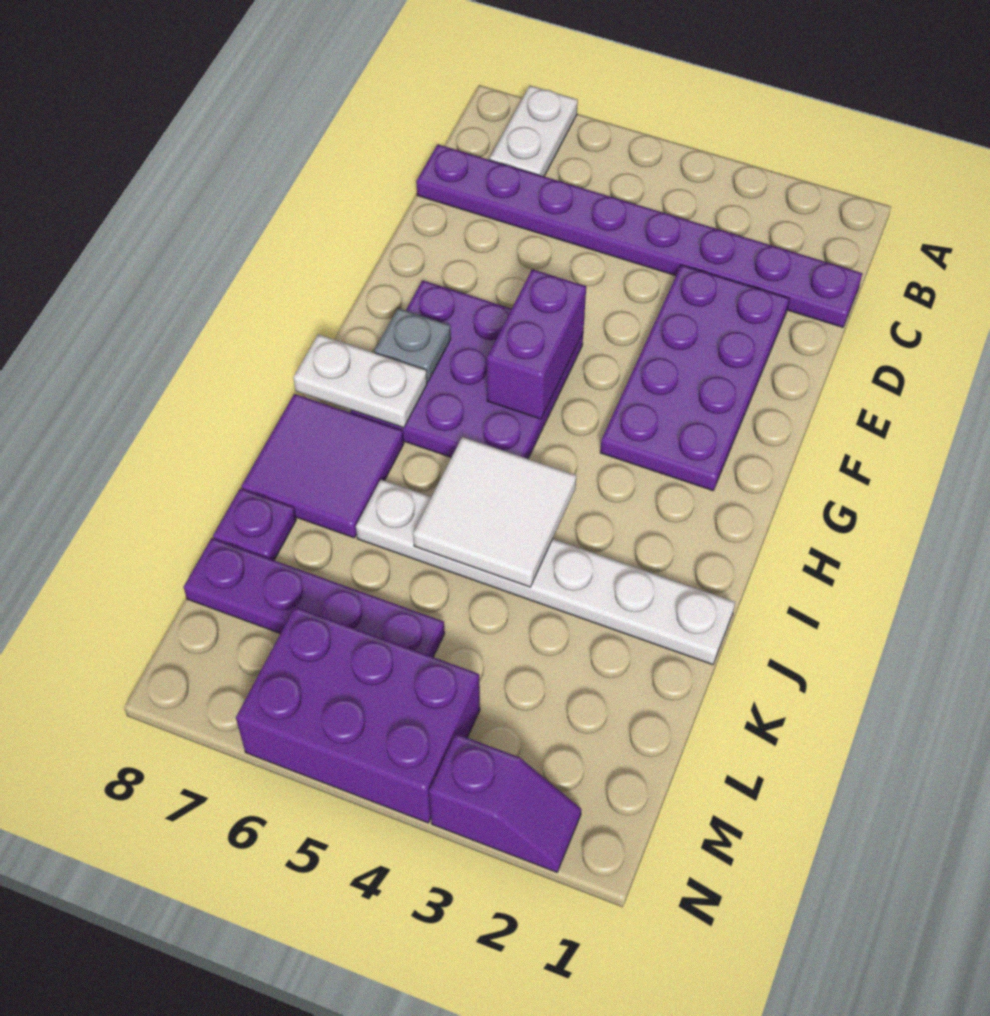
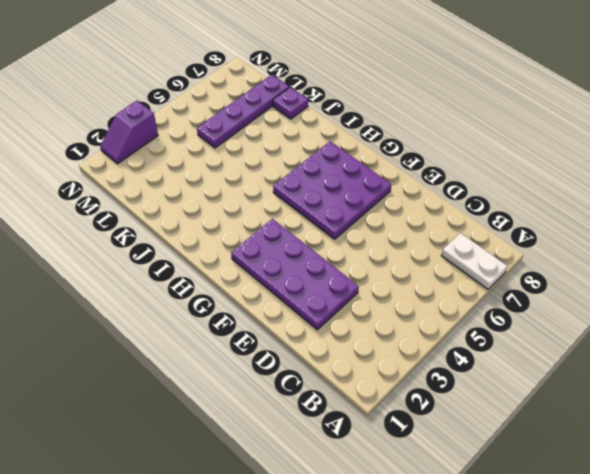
none -> purple plate C1:C8 level 1
none -> purple tile I7:J8 level 1
none -> white plate J1:J6 level 1

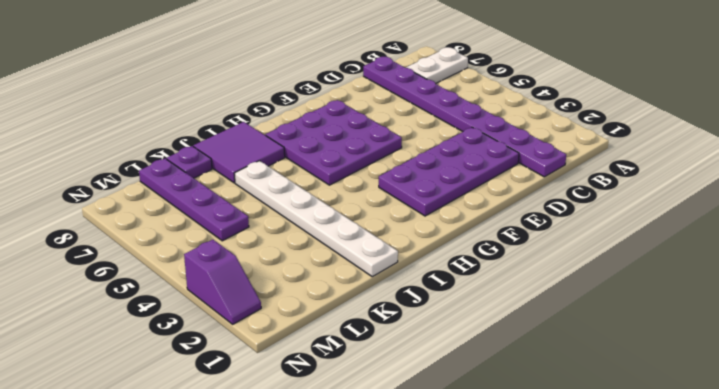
none -> purple brick M4:N6 level 1
none -> purple brick F5:G5 level 2
none -> grey plate G7 level 2

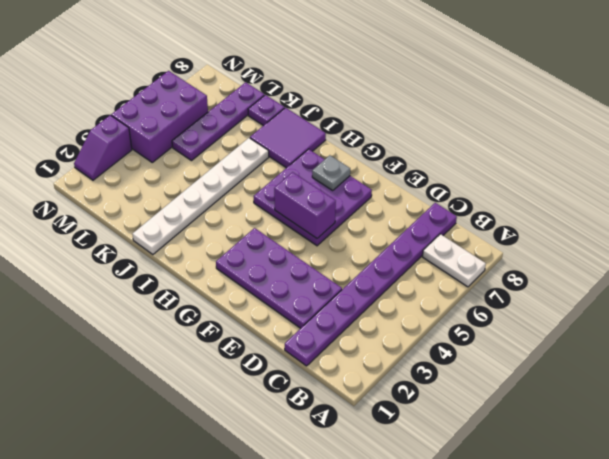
none -> white plate H7:H8 level 2
none -> white tile I4:J5 level 2

